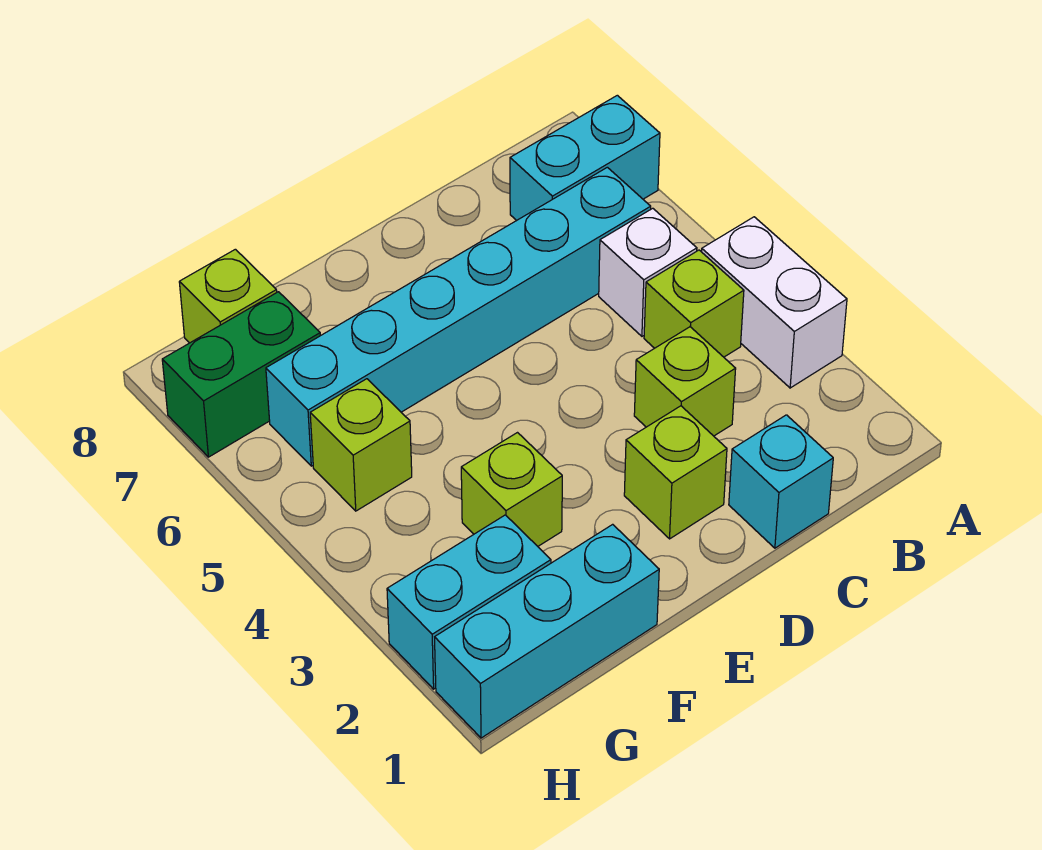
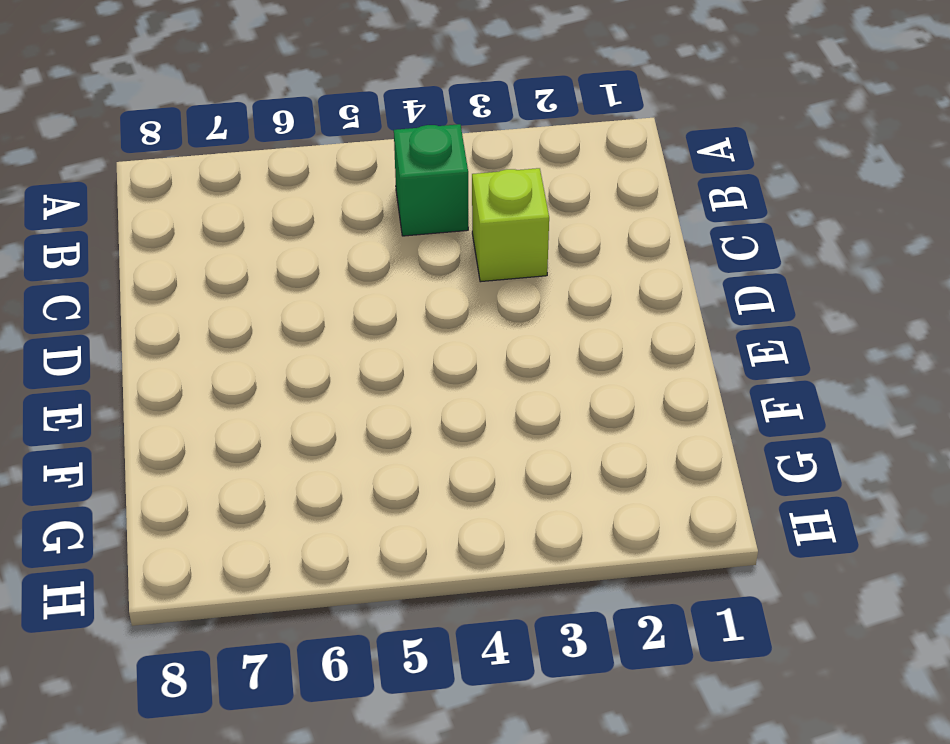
green brick B4 level 1 -> lime brick B4 level 1
none -> white brick A3:A4 level 1
none -> cyan brick A7:B7 level 1
none -> white brick B5 level 1

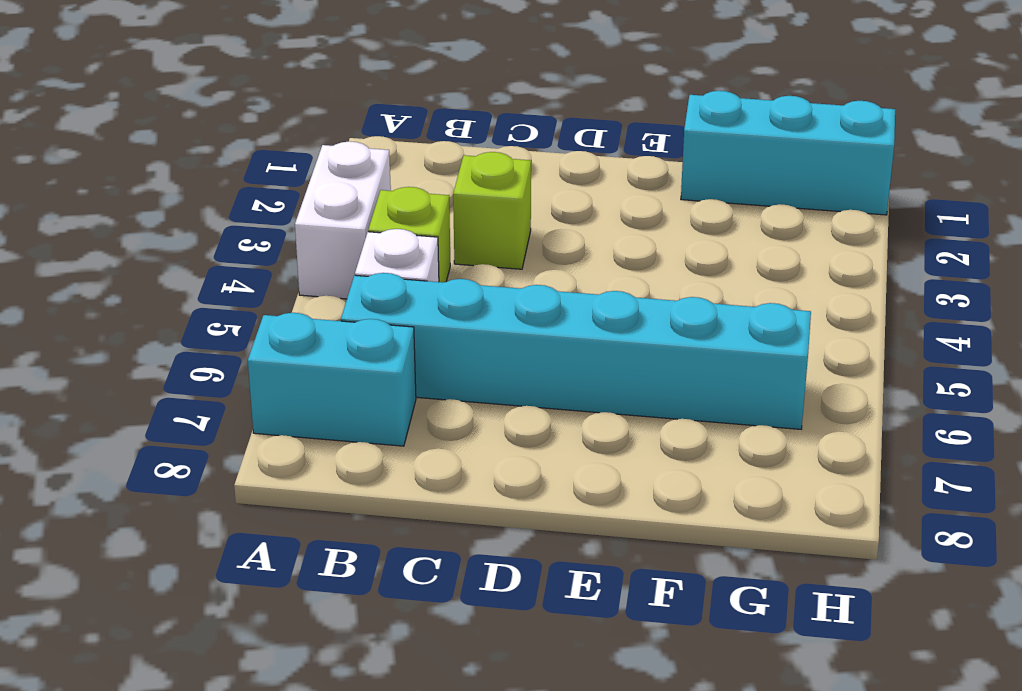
none -> cyan brick C1 level 1
none -> lime brick D2 level 1
none -> lime brick F3 level 1

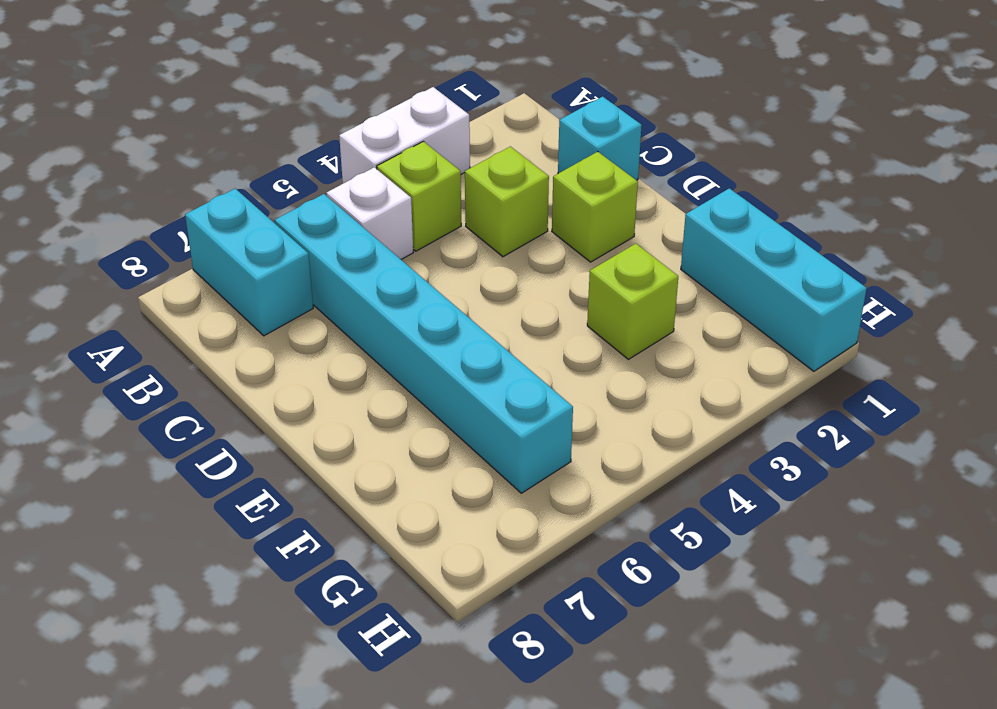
none -> cyan brick G2:H2 level 1
none -> lime brick G5 level 1
none -> green brick G7:H7 level 1

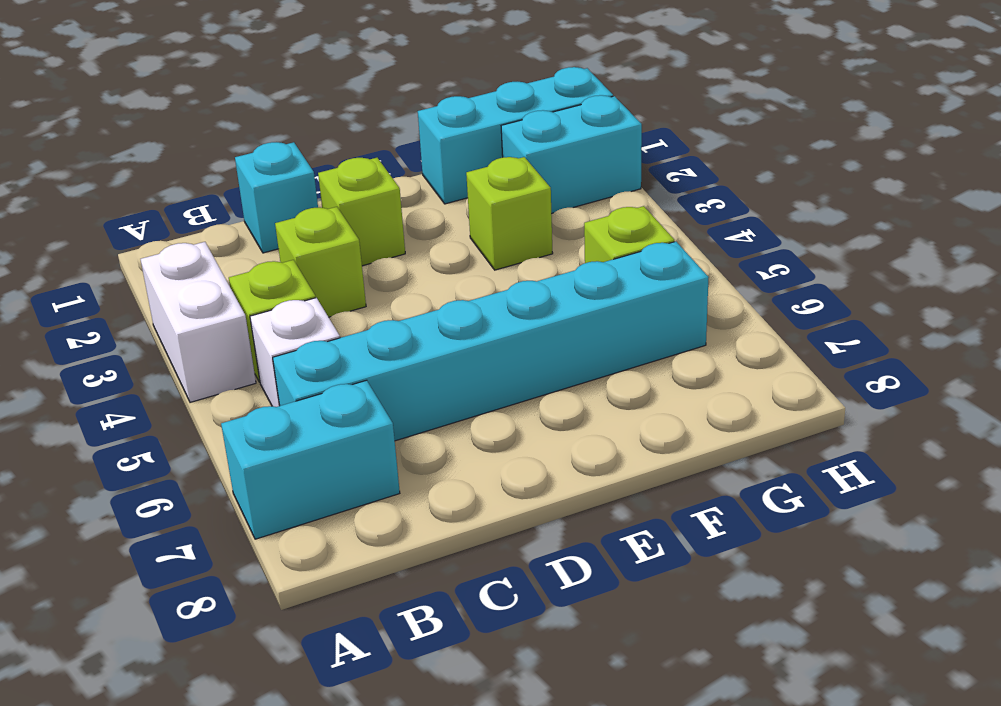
none -> green brick G7:H7 level 1
none -> lime brick G8 level 1

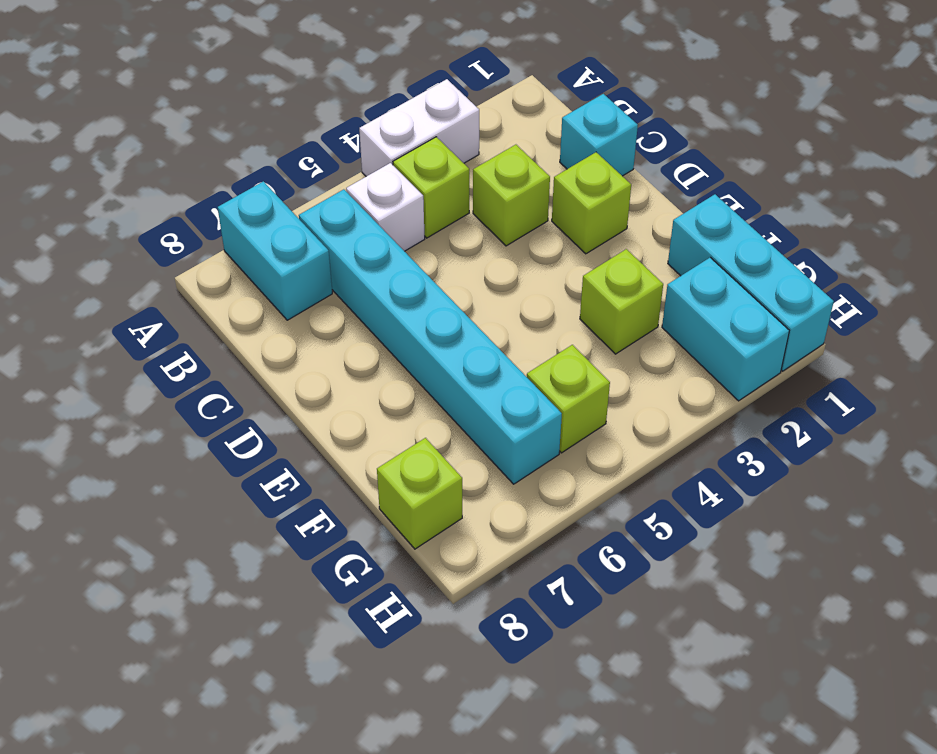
none -> green brick G7:H7 level 1

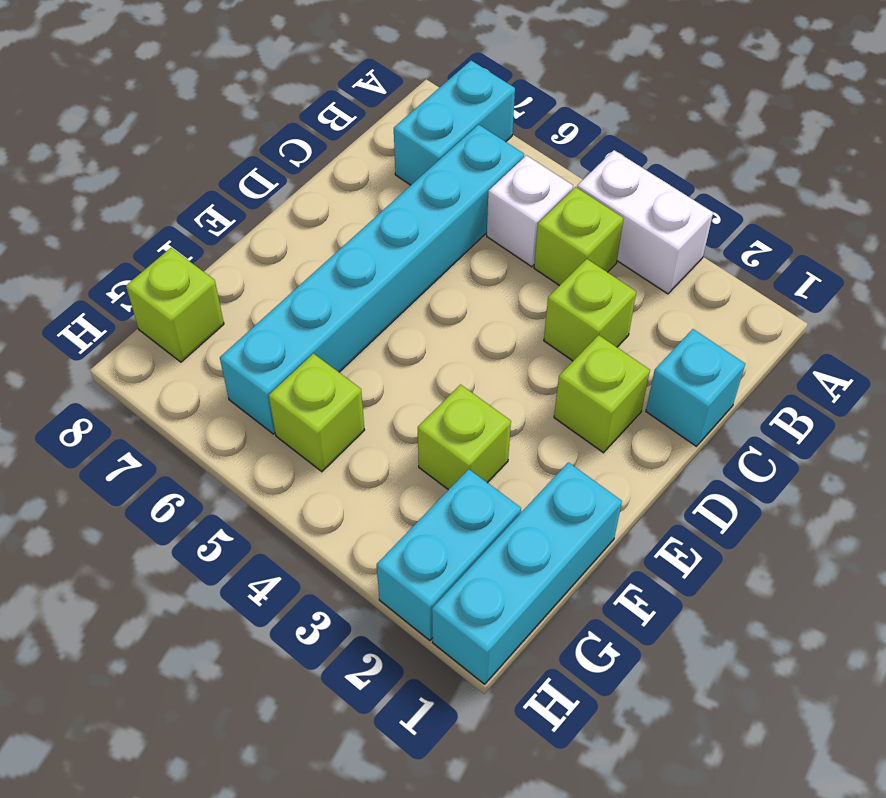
none -> green brick G7:H7 level 1

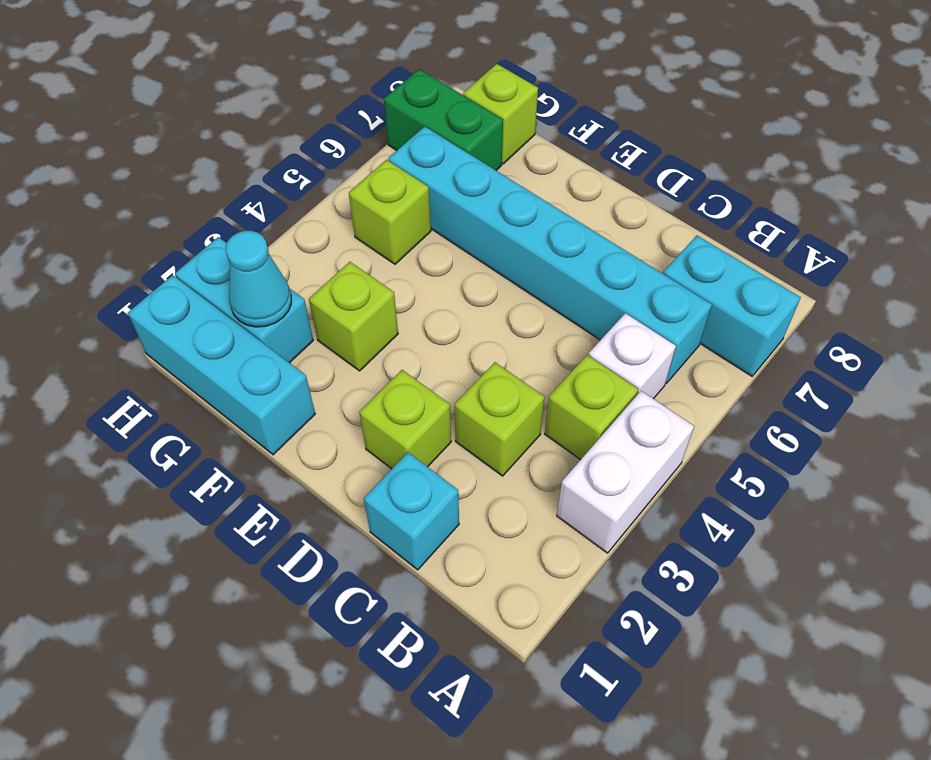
cyan cone G2 level 2 -> none

